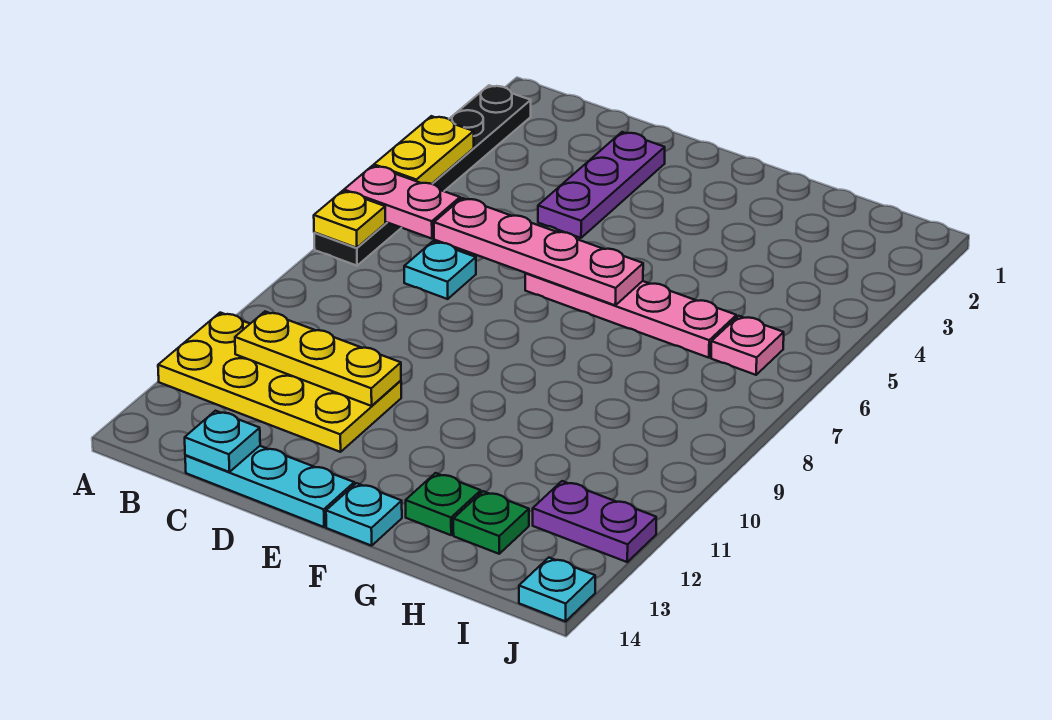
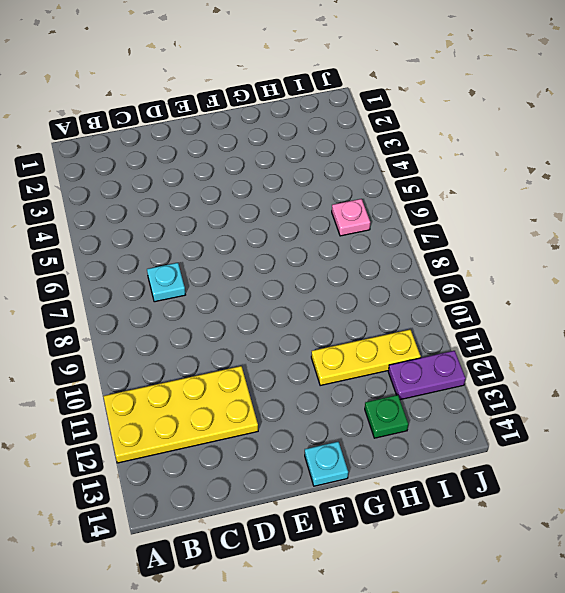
yellow plate G11:I11 level 1 -> yellow plate B11:D11 level 2
none -> black plate A2:A7 level 1
none -> cyan plate C14:E14 level 1
none -> purple plate D2:D4 level 1

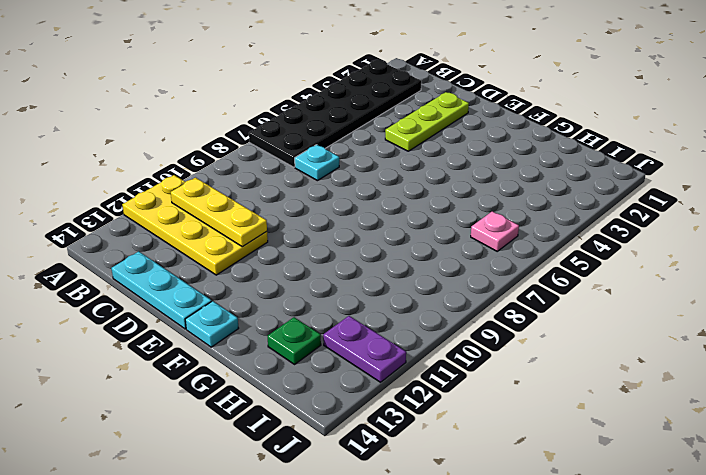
black plate A2:B7 level 1 -> black plate A2:A7 level 1
lime plate D2:D4 level 1 -> purple plate D2:D4 level 1
none -> pink plate E6:H6 level 1
none -> green plate G13 level 1
none -> cyan plate J14 level 1

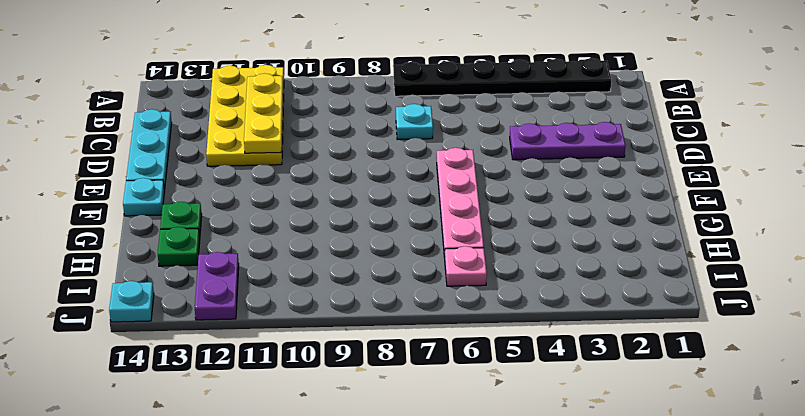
none -> yellow plate A4:A5 level 2
none -> pink plate A6:B6 level 2
none -> yellow plate A7 level 2

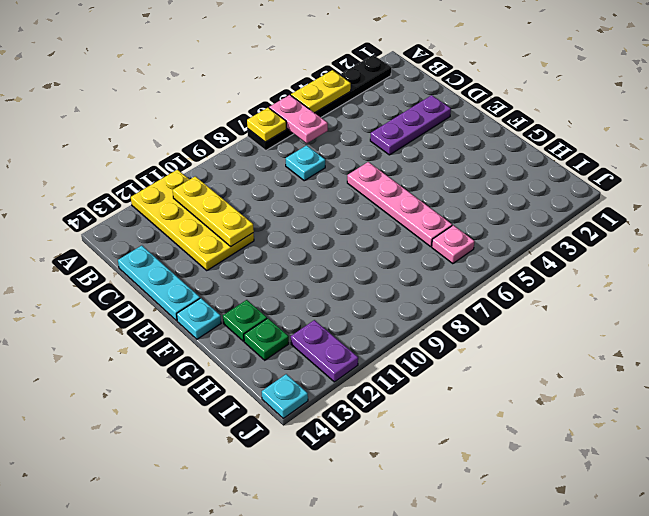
none -> pink plate C6:F6 level 2
none -> cyan plate C14 level 2

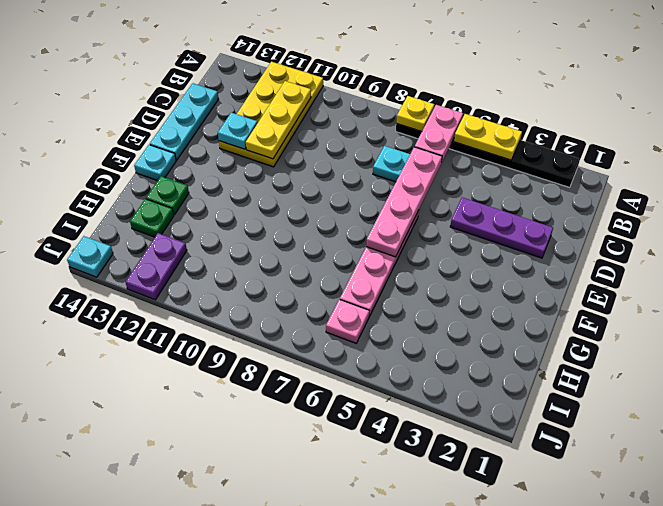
cyan plate D12 level 2 -> cyan plate C14 level 2

